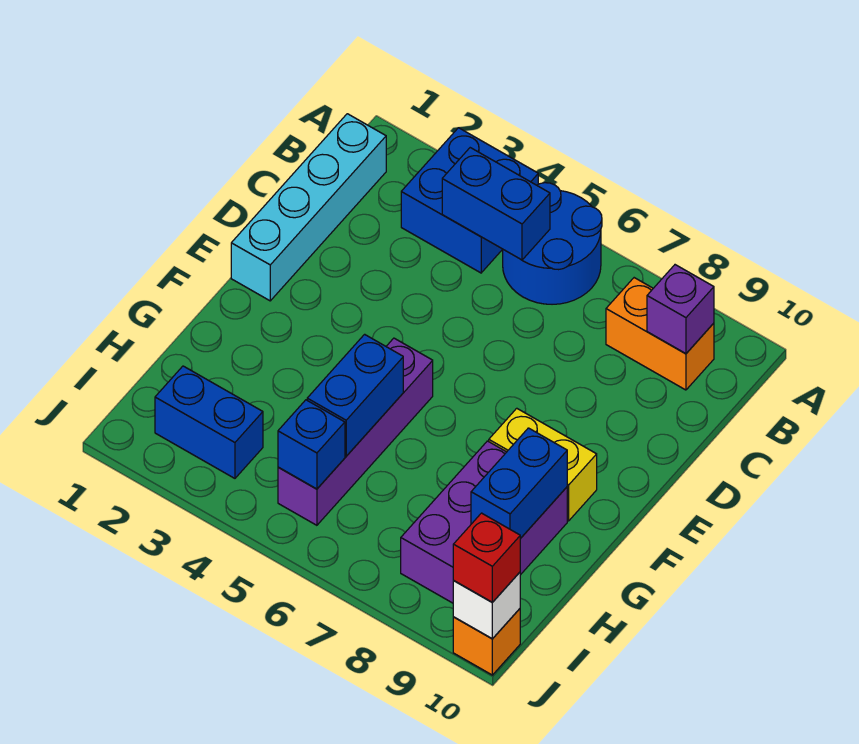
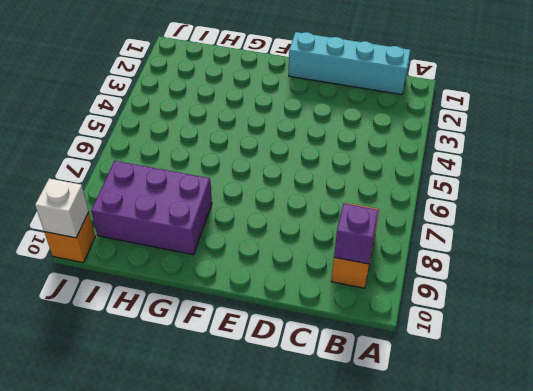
none -> blue brick A3:B4 level 1
none -> blue round brick A5:B6 level 1
none -> purple brick F5:I5 level 1

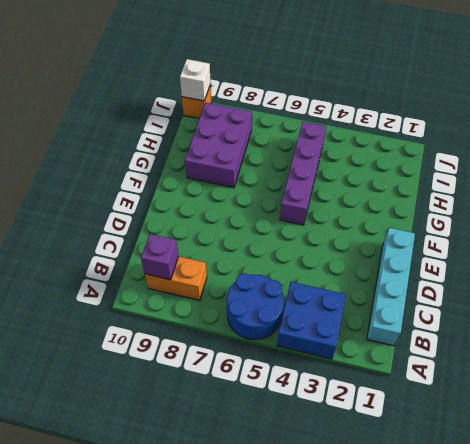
none -> yellow brick F8:F9 level 1
none -> blue brick I2:I3 level 1
none -> blue brick B4:B5 level 2

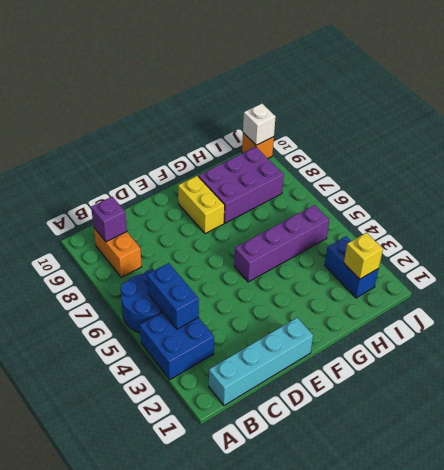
yellow brick I2 level 2 -> none
none -> blue brick G5:H5 level 2
none -> blue brick G9:H9 level 2
none -> blue brick I5 level 2

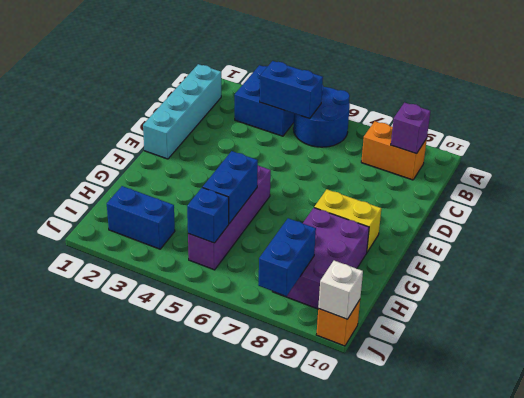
blue brick I8:J8 level 2 -> blue brick G9:H9 level 2
none -> red brick J10 level 3

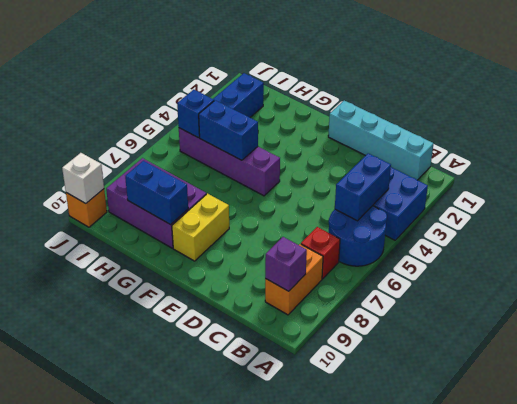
red brick B7 level 1 -> red brick J10 level 3

